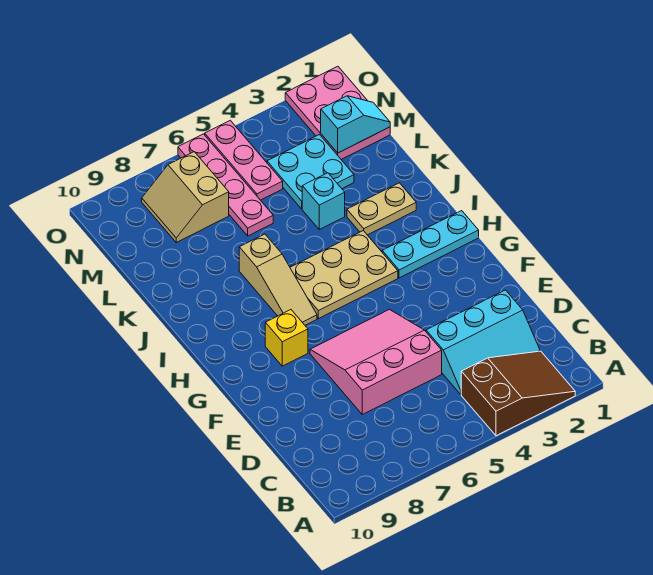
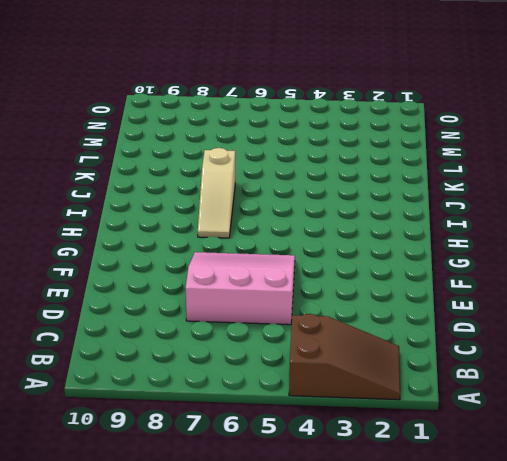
none -> cyan slope C2:D4 level 1 top D
none -> yellow brick G8 level 1
none -> cyan plate H1:H3 level 1

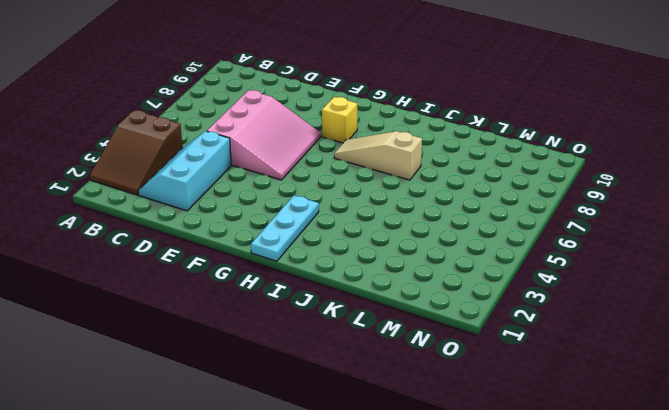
none -> tan plate H4:I6 level 1
none -> tan plate J2:J3 level 1
none -> cyan brick K4 level 1

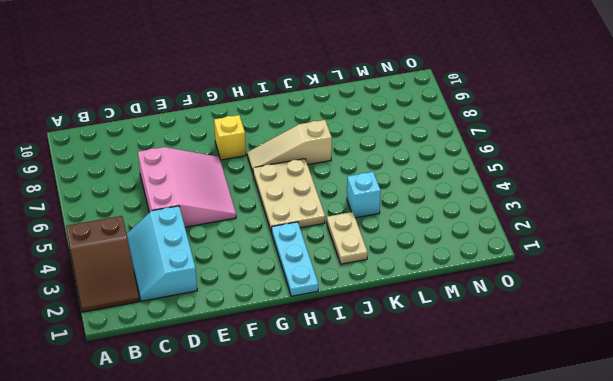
none -> cyan plate L3:M4 level 1
none -> pink plate L6:O6 level 1
none -> pink plate M1:O2 level 1

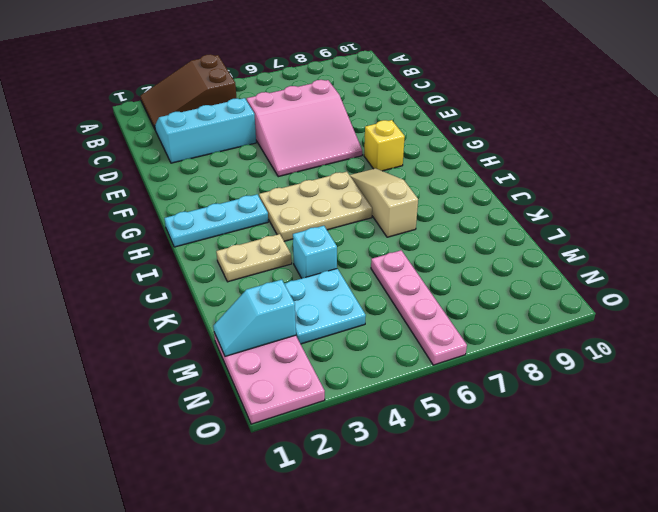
none -> pink plate M5:O5 level 1
none -> tan slope M7:N8 level 1 top 7

